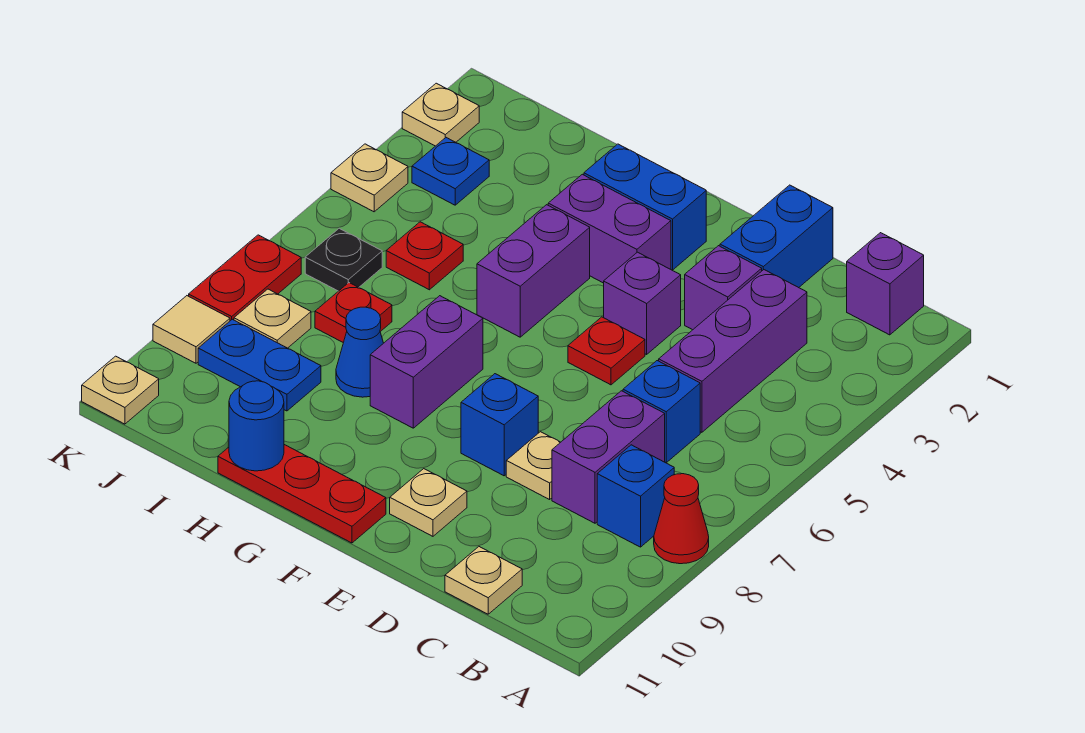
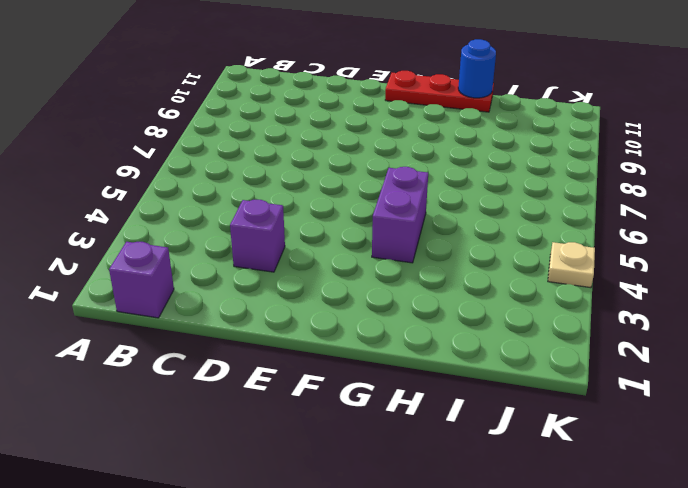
none -> red cone A8 level 1
none -> blue brick B8 level 1
none -> purple brick C3:C5 level 1
none -> blue brick C6 level 1

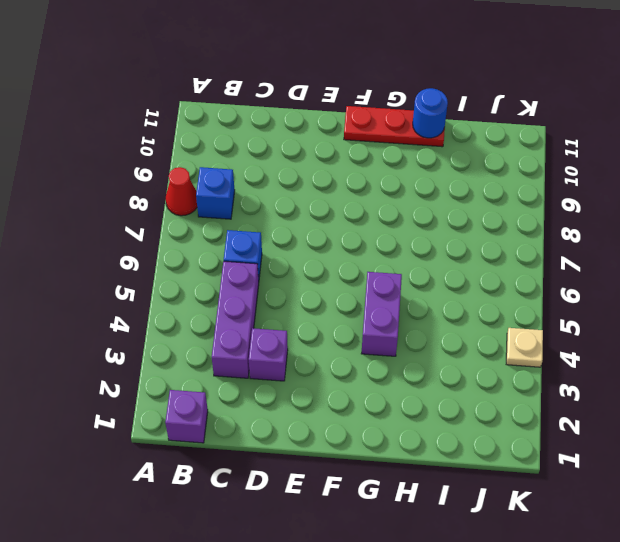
none -> purple brick C7:C8 level 1
none -> tan plate C11 level 1
none -> blue brick D1:D2 level 1
none -> tan plate D8 level 1

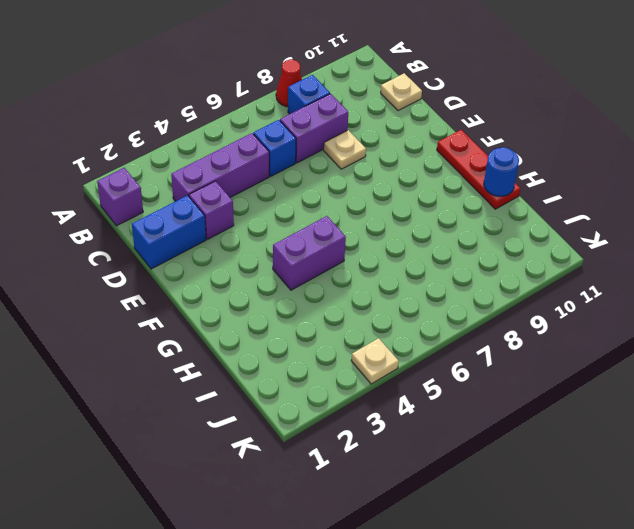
none -> purple brick E4 level 1
none -> red plate E5 level 1
none -> blue brick E8 level 1
none -> tan plate E10 level 1

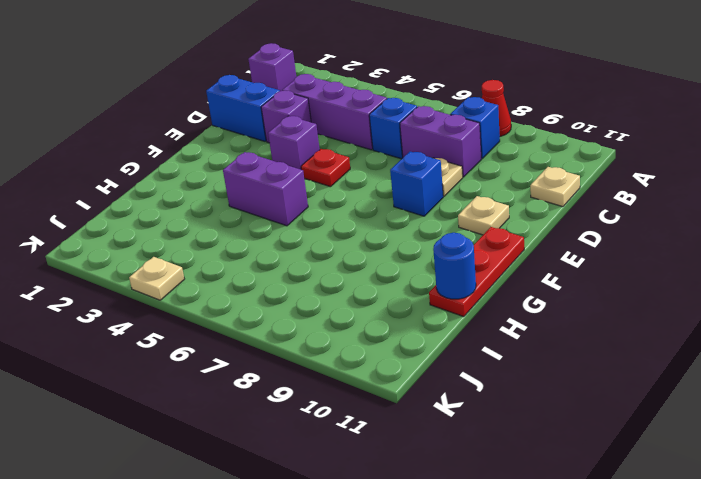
none -> blue brick F2:G2 level 1
none -> purple brick F3:G3 level 1
none -> purple brick G7:G8 level 1
none -> blue cone H8 level 1

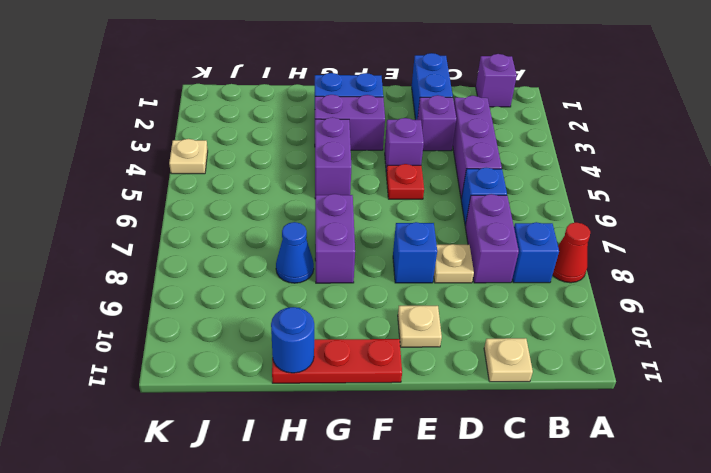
none -> red plate I5 level 1
none -> red plate I7 level 1
none -> blue plate I9:J9 level 1
none -> blue plate J3 level 1

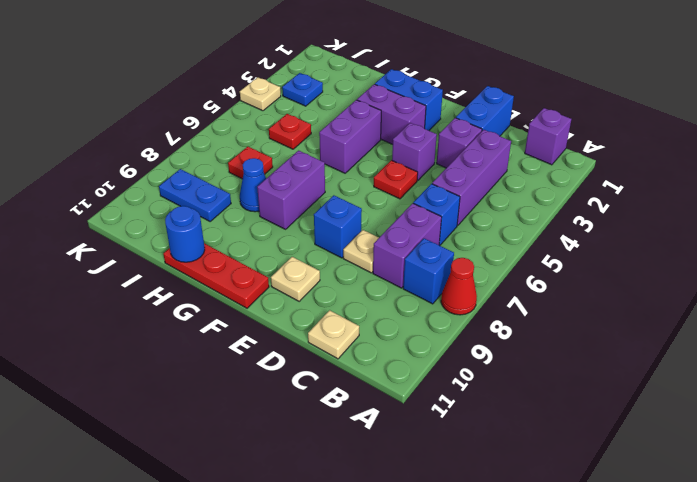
none -> black plate J6 level 1
none -> tan plate J8 level 1
none -> tan plate K2 level 1
none -> red plate K7:K8 level 1

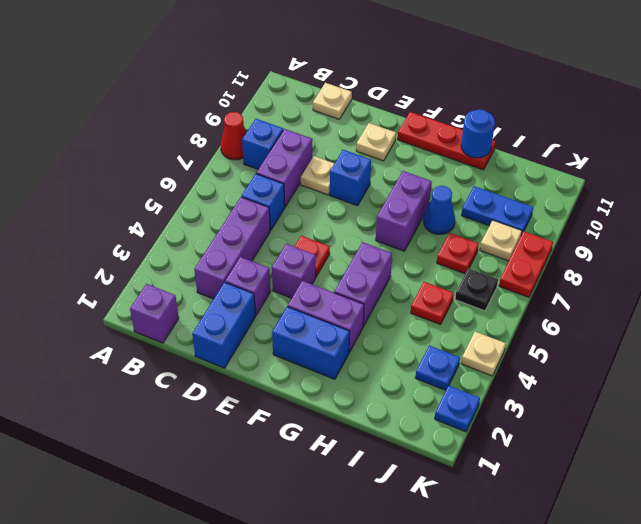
blue plate K2 level 1 -> tan plate K2 level 1
none -> tan tile K9 level 1
none -> tan plate K11 level 1

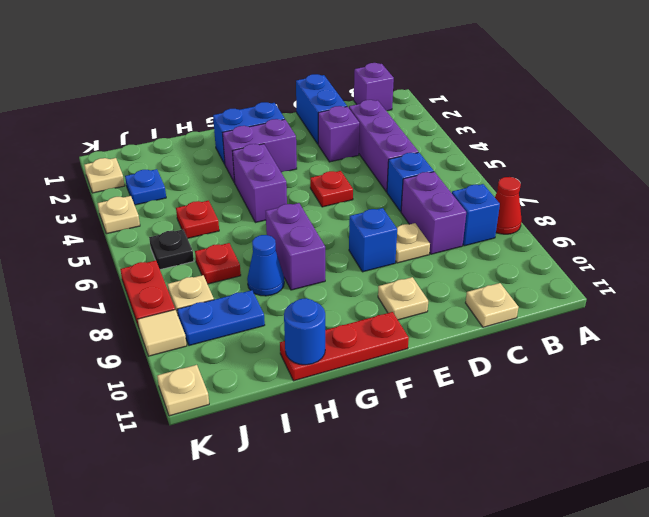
none -> purple brick E4 level 1

